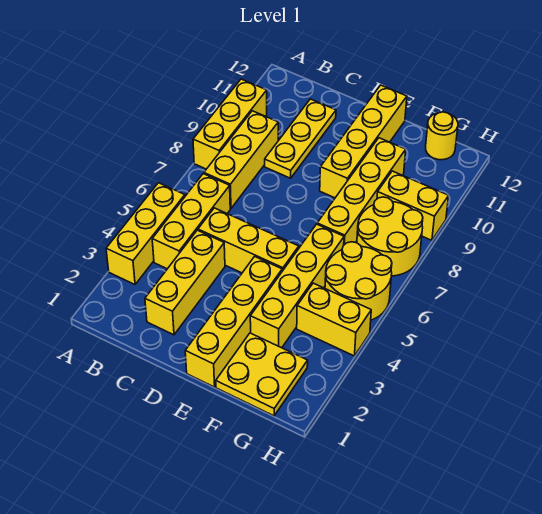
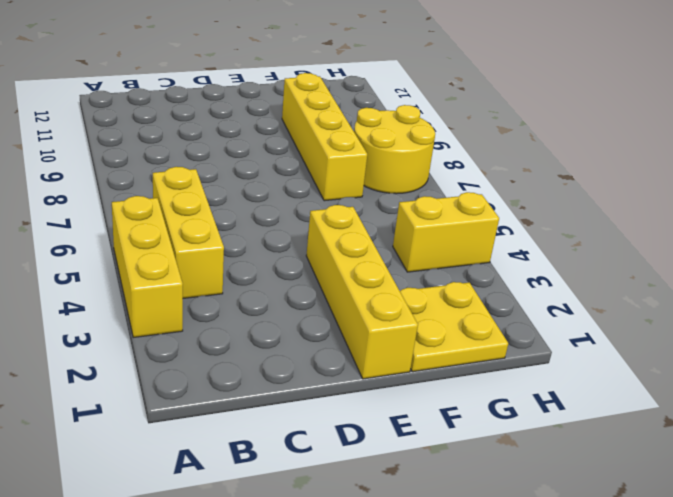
none -> yellow brick A8:A10 level 1
none -> yellow brick B7:B9 level 1
none -> yellow brick C2:C4 level 1

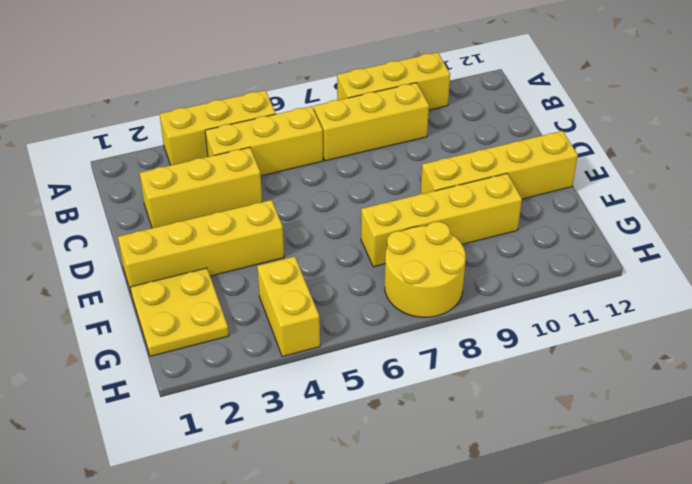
none -> yellow brick C5:E5 level 1
none -> yellow plate C9:C11 level 1
none -> yellow brick F3:F6 level 1

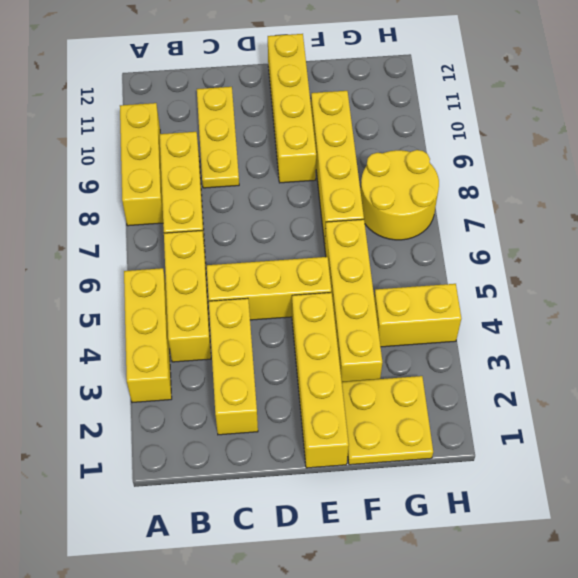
none -> yellow round brick G5:H6 level 1
none -> yellow brick G9:H9 level 1
none -> yellow round brick G12 level 1

